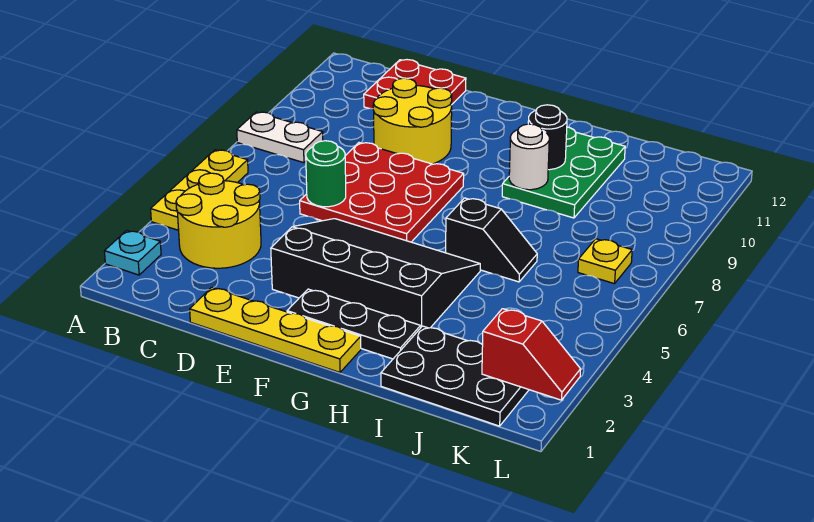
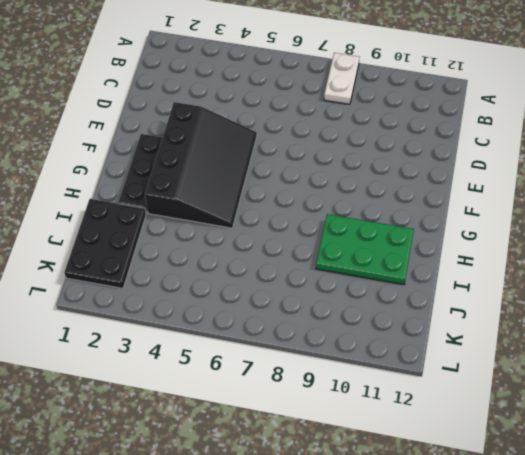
none -> cyan plate A2 level 1
none -> yellow plate A4:A6 level 1
none -> yellow round brick B3:C4 level 1

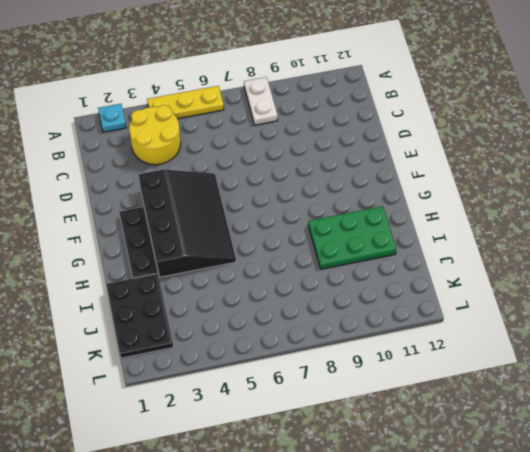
none -> red plate C11:D12 level 1
none -> yellow plate D1:G1 level 1
none -> red plate D6:F8 level 1

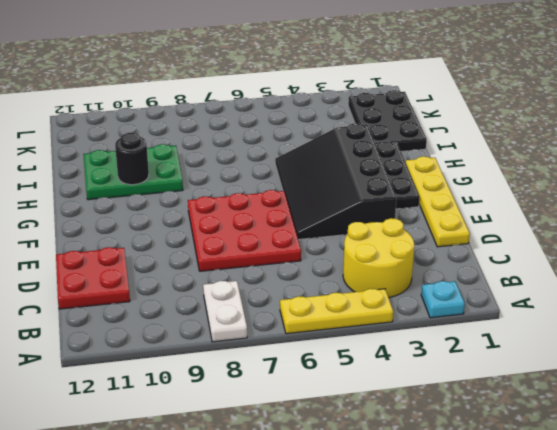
none -> yellow round brick D9:E10 level 1
none -> black slope H6:I6 level 1 top H
none -> yellow plate K7 level 1

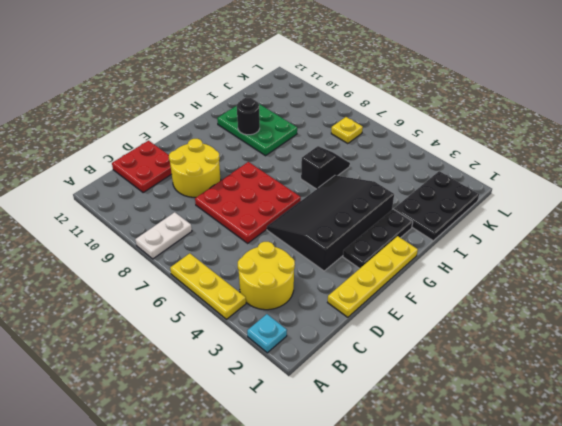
none -> green round brick D6 level 2
none -> white round brick H9 level 2
none -> red slope K2:L2 level 2 top K

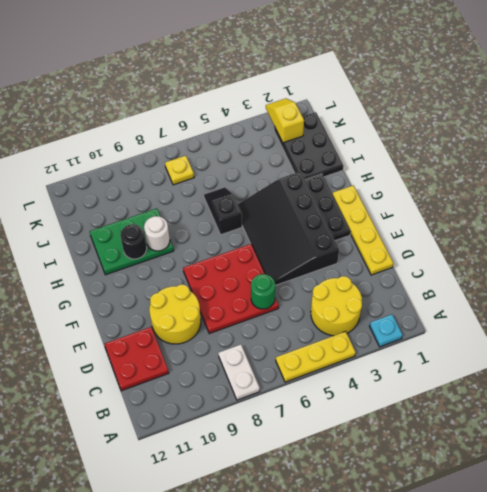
yellow slope K2:L2 level 2 top K -> red slope K2:L2 level 2 top K

